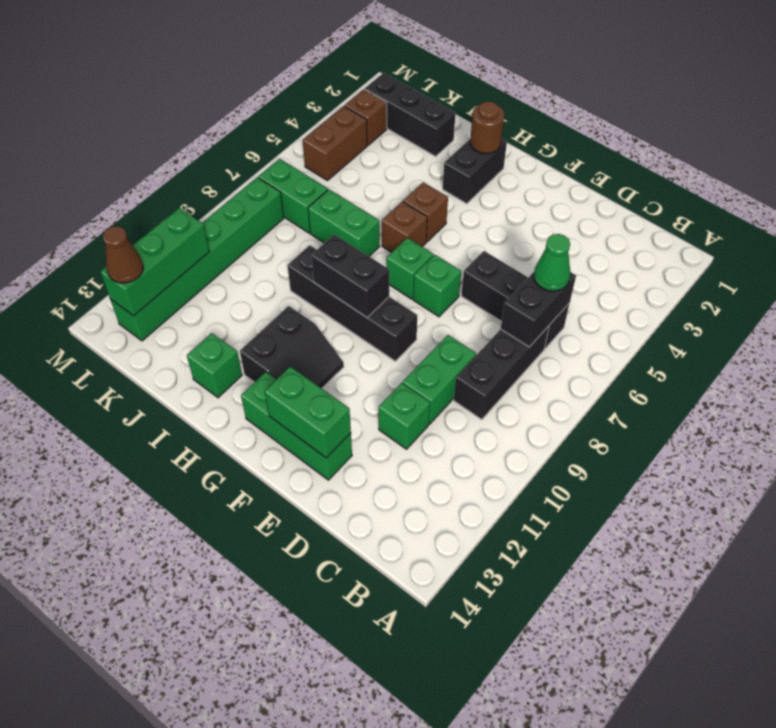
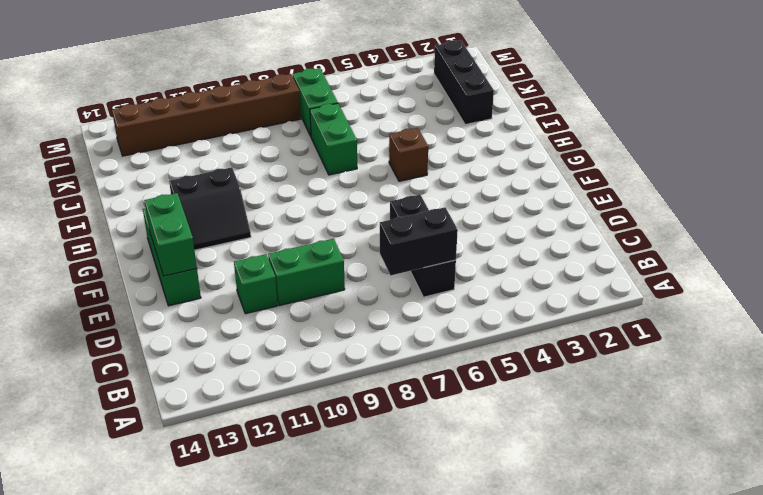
brown brick L8:L13 level 1 -> green brick L8:L13 level 1
none -> black brick C7:C9 level 1
none -> green brick F7 level 1
none -> black brick F9:I9 level 1

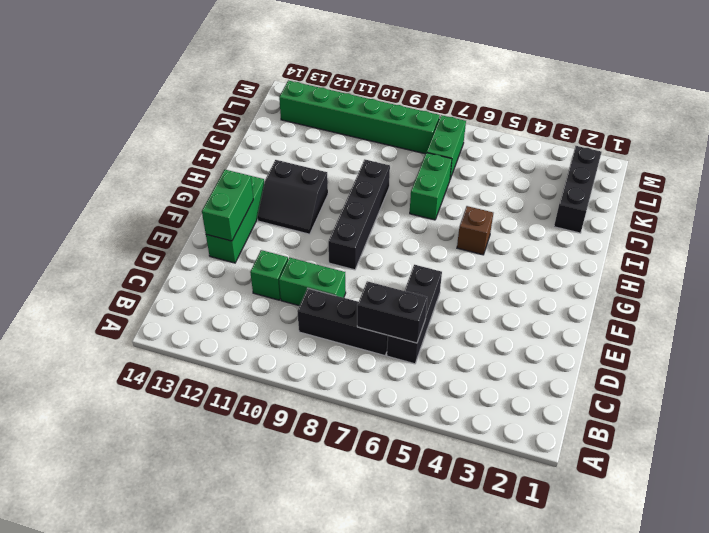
none -> green brick F7 level 1
none -> green brick G7 level 1
none -> black brick H2:H3 level 1

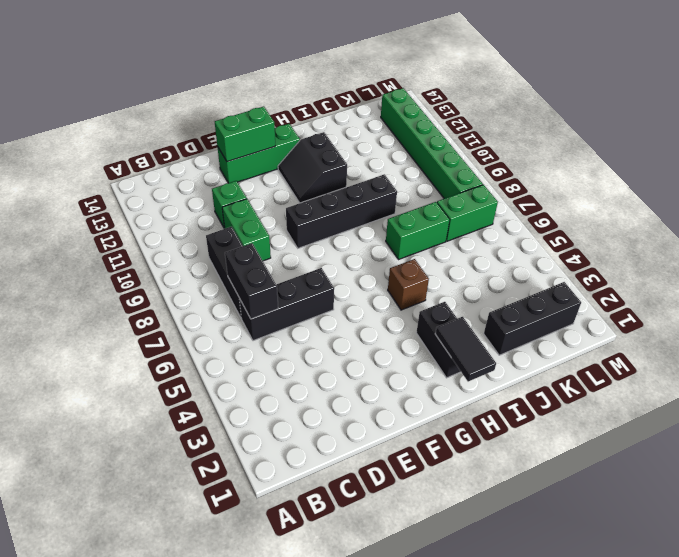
black tile H1:H2 level 2 -> brown round brick H2 level 2
none -> green brick F7 level 1
none -> green brick G7 level 1
none -> brown brick H6 level 1

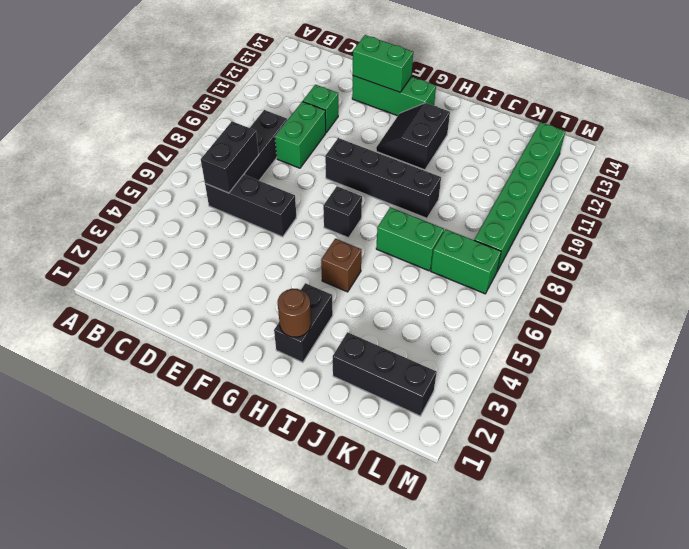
black brick G7 level 1 -> green brick G7 level 1
none -> green brick F7 level 1
none -> brown brick H6 level 1
none -> green brick I13 level 1

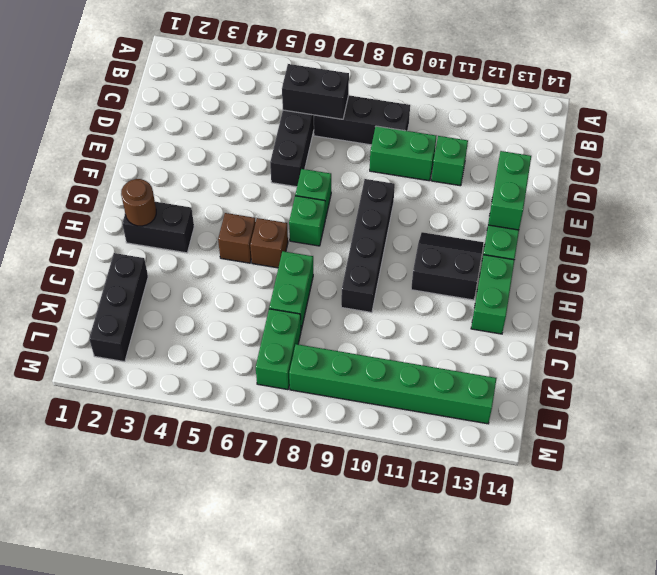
green brick H13:I13 level 1 -> green brick I13 level 1
none -> brown brick L3 level 1
none -> brown brick L4:L5 level 1
none -> black brick G9:H9 level 2

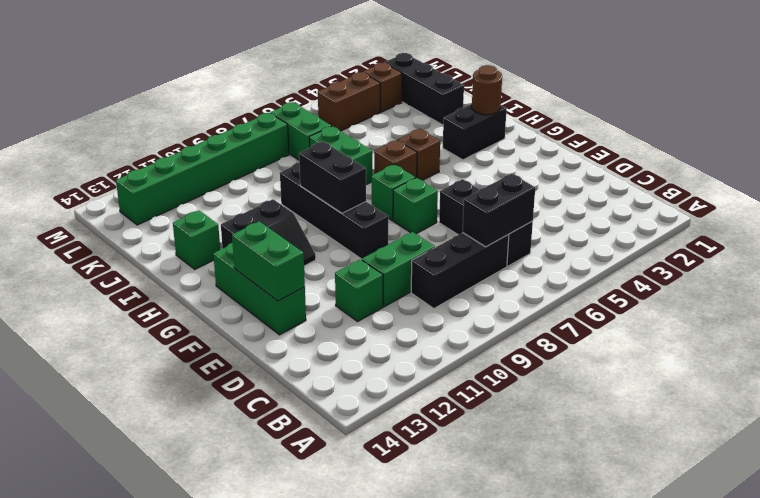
none -> green brick L11:L13 level 2
none -> green cone C6 level 3
none -> brown cone L13 level 3

